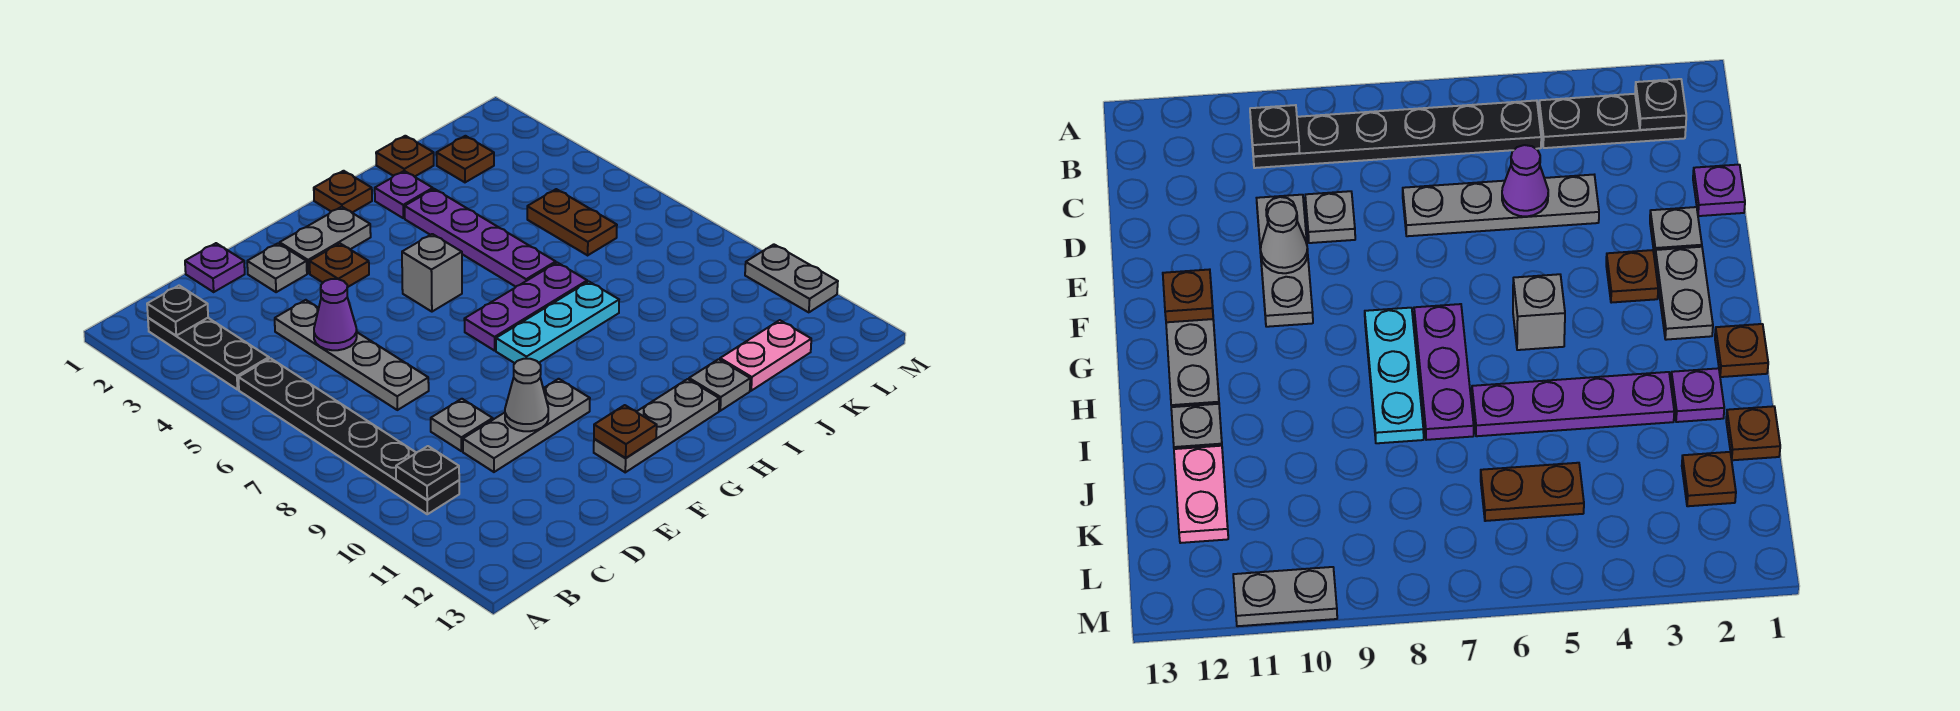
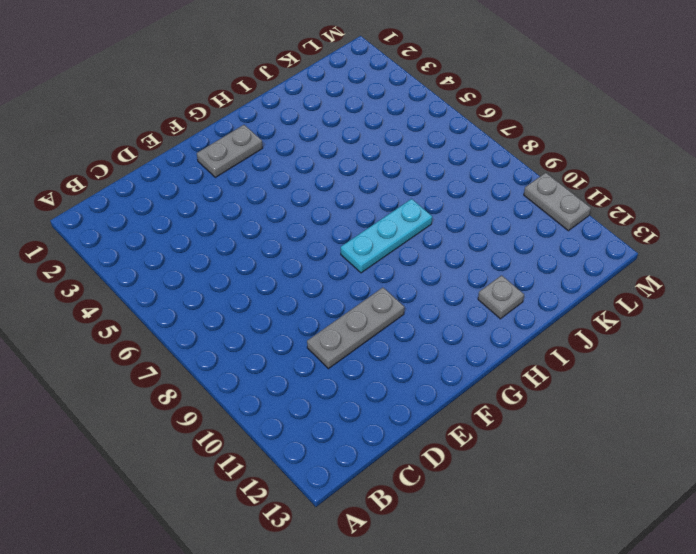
none -> black plate B2:B4 level 1
none -> black plate B5:B10 level 1
none -> purple plate D1 level 1

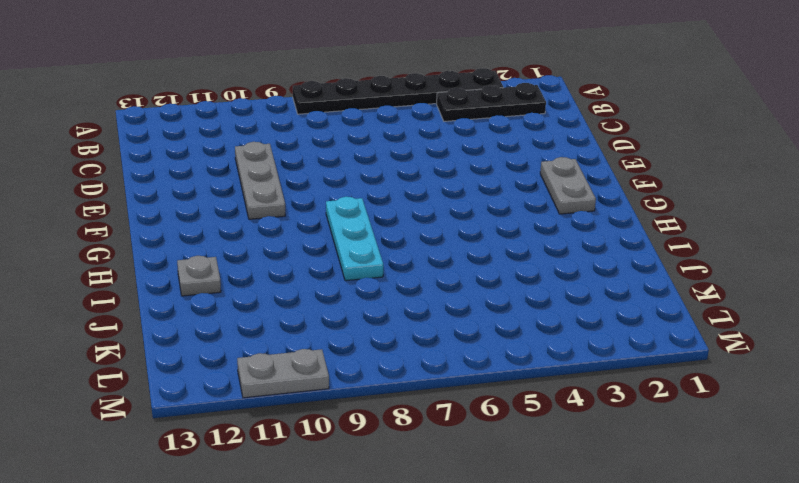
black plate A3:A8 level 1 -> black plate B5:B10 level 1
none -> purple plate D1 level 1
none -> grey plate D4:D7 level 1
none -> grey plate D9 level 1

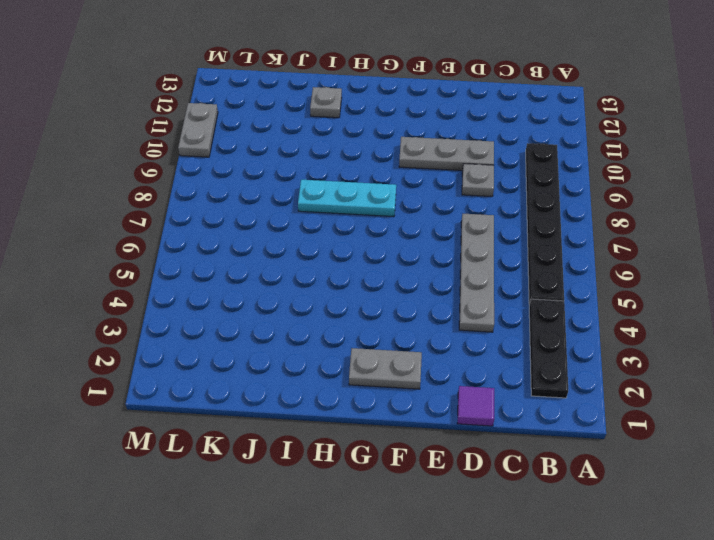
purple tile D1 level 1 -> purple plate D1 level 1
none -> grey plate E2 level 1
none -> brown plate F3 level 1
none -> grey plate F12:H12 level 1

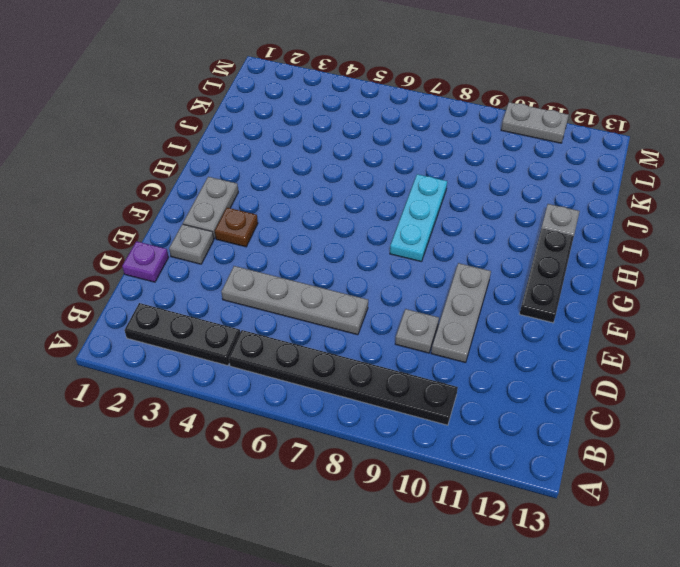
black plate F12:H12 level 1 -> grey plate F12:H12 level 1
none -> grey brick G5 level 1
none -> purple plate G7:I7 level 1
none -> brown plate H1 level 1

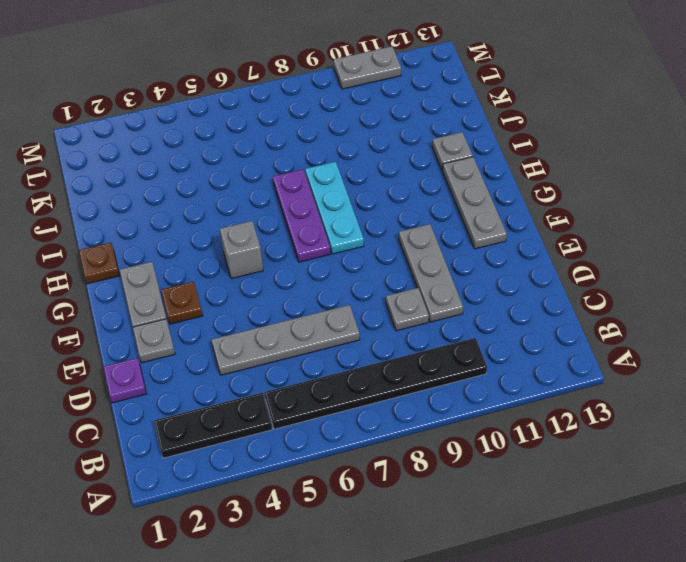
none -> purple plate I2 level 1
none -> purple plate I3:I6 level 1
none -> brown plate J1 level 1

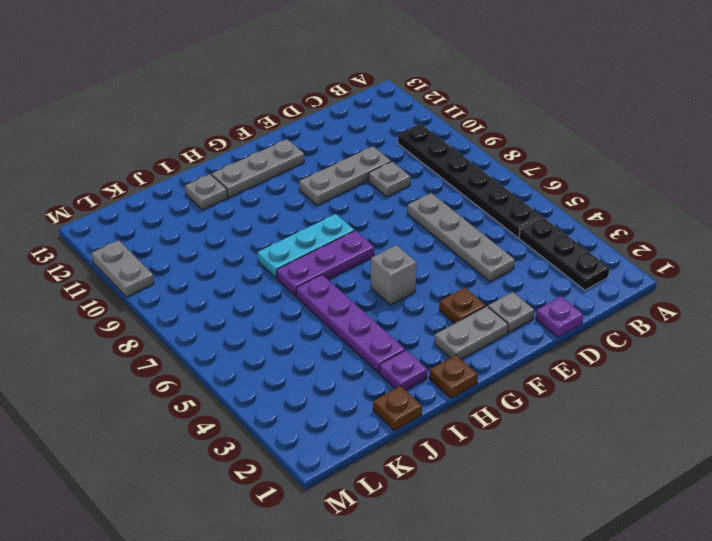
none -> pink plate J12:K12 level 1
none -> brown plate K2 level 1
none -> brown plate K5:K6 level 1

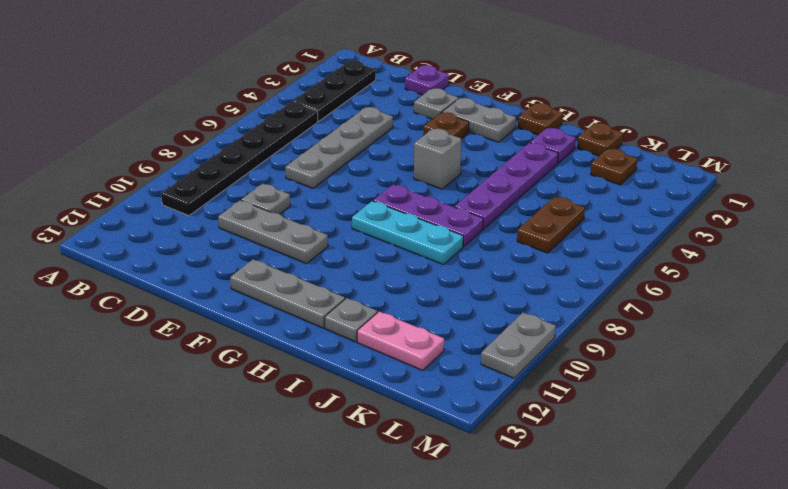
none -> black plate B2 level 2
none -> black plate B10 level 2
none -> purple cone D5 level 2

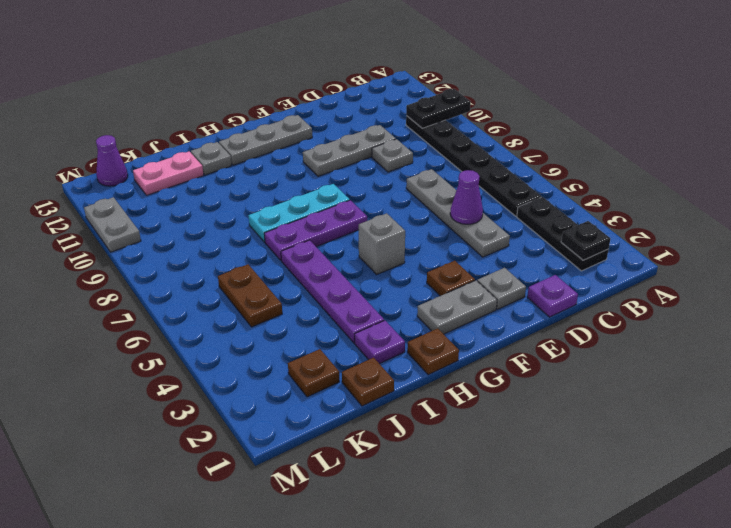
black plate A10:B10 level 2 -> black plate B10 level 2
purple cone L13 level 1 -> none
none -> grey cone E10 level 2
none -> brown plate F12 level 2

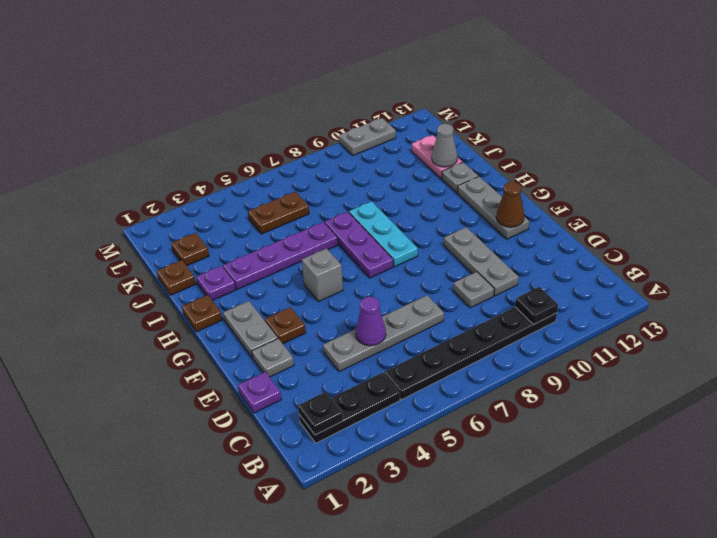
brown cone F12 level 2 -> brown plate F12 level 2
grey cone J12 level 2 -> grey cone E10 level 2

